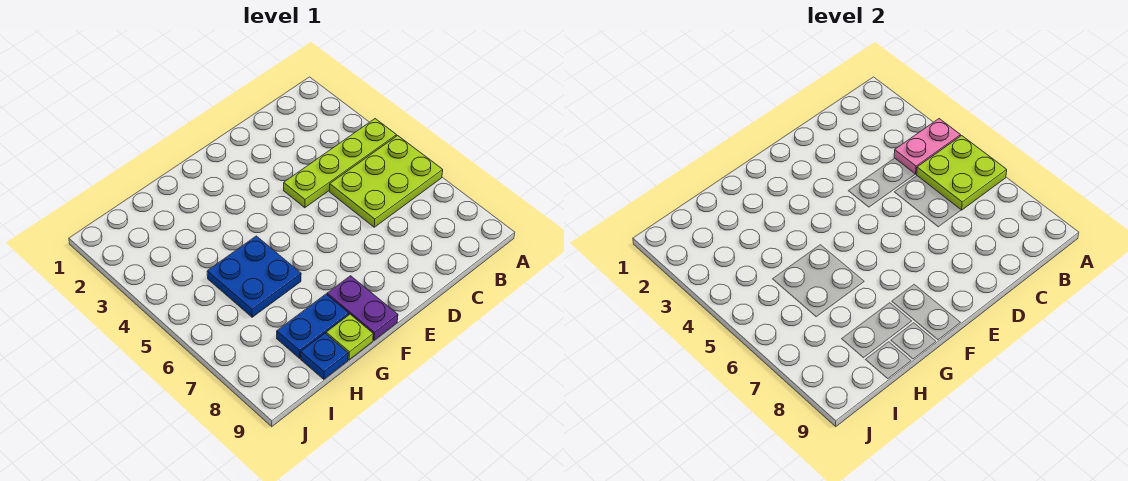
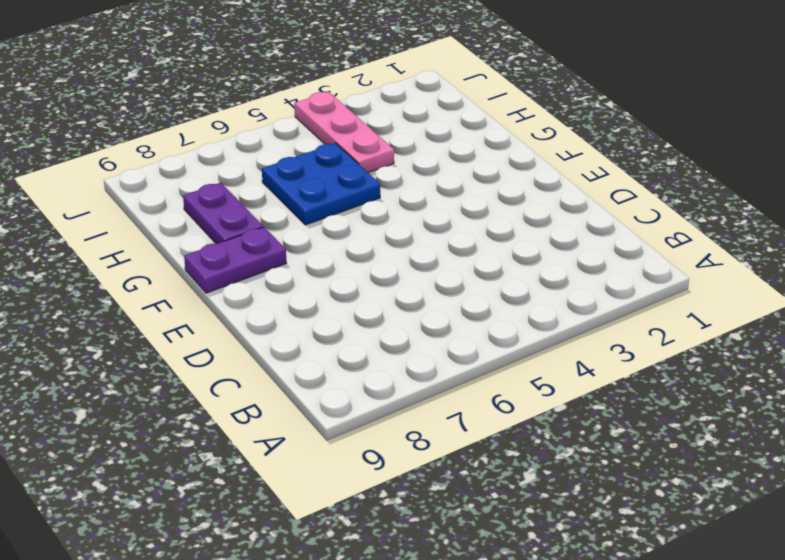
purple plate G8:H8 level 1 -> blue plate G8:H8 level 1
pink plate H4:J4 level 1 -> none
none -> lime plate A4:D4 level 1
none -> lime plate A5:C6 level 1

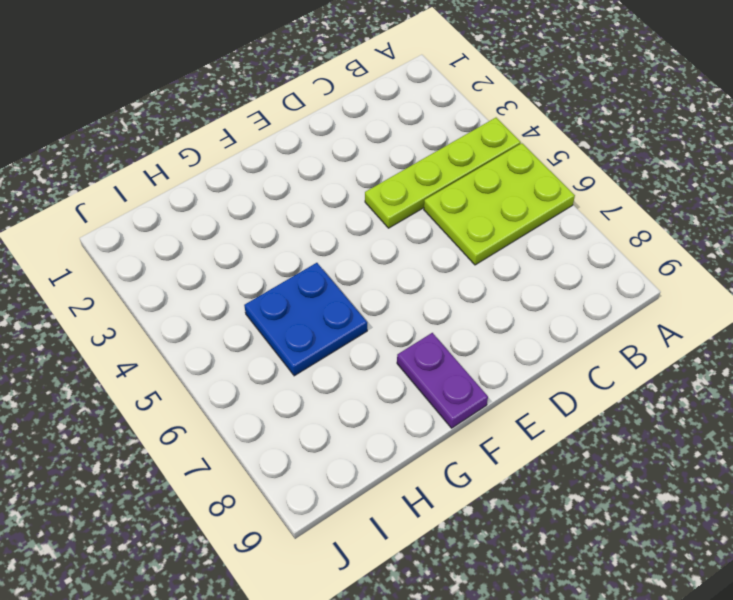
none -> blue plate G8:H8 level 1
none -> lime plate G9 level 1

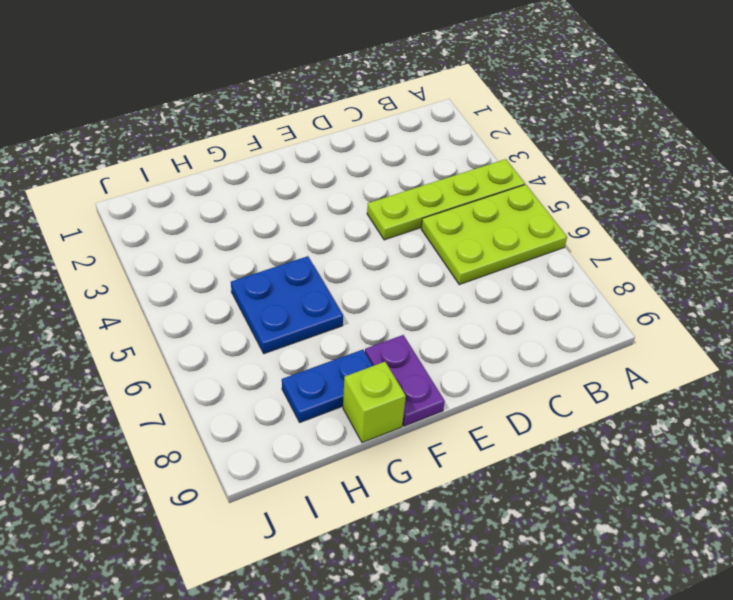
lime brick G9 level 1 -> lime plate G9 level 1
none -> blue plate H9 level 1
none -> pink plate A4:B4 level 2

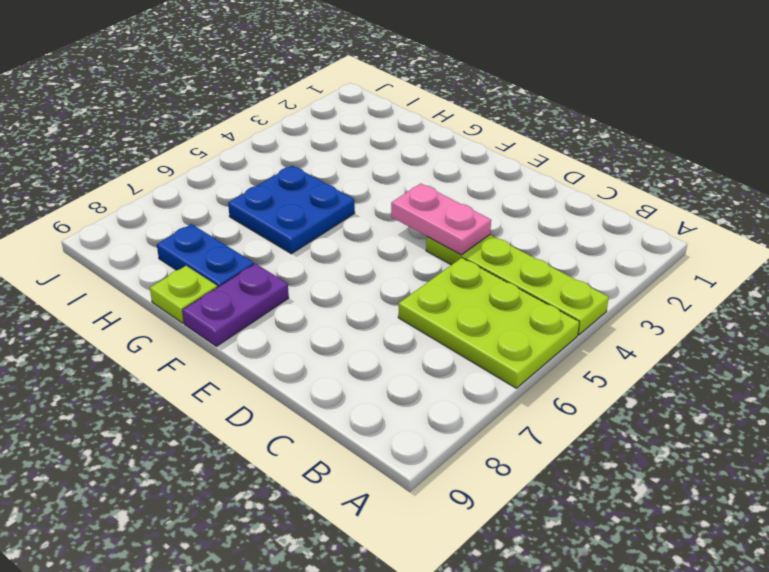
pink plate D4:E4 level 2 -> pink plate A4:B4 level 2
none -> blue plate H9 level 1
none -> lime plate A5:B6 level 2

